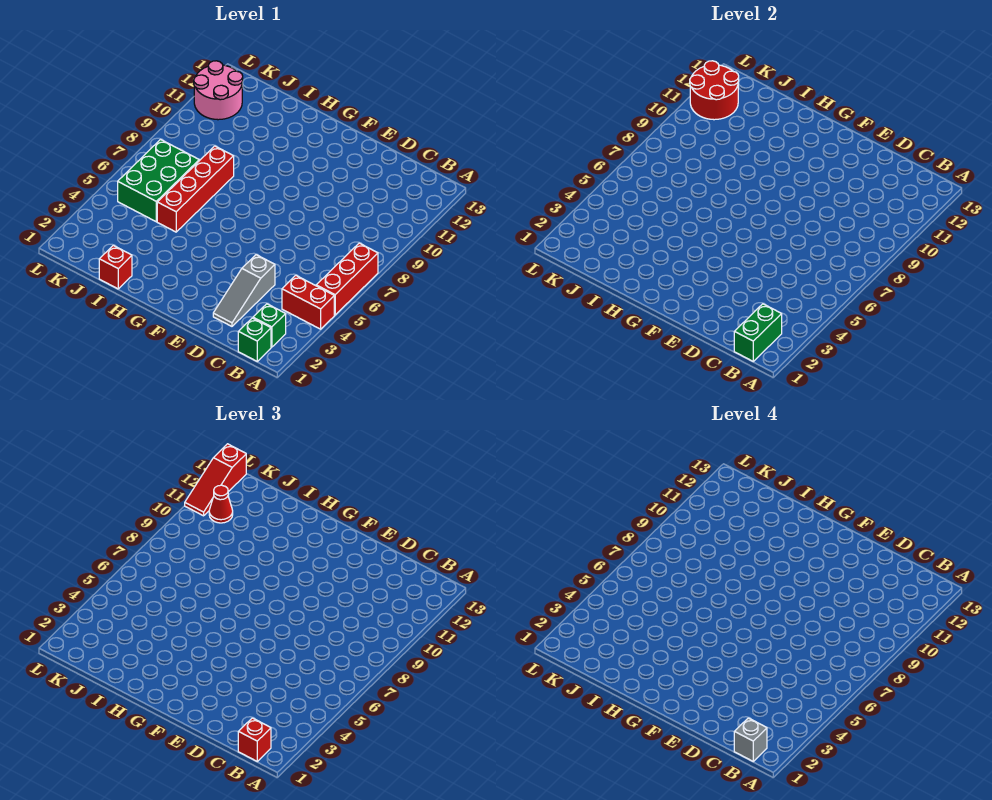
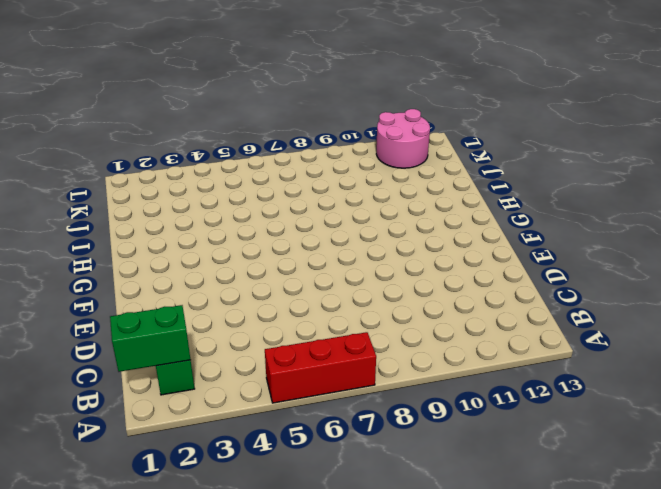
none -> red brick A4:B4 level 1
none -> green brick B1 level 1
none -> grey slope D2:D4 level 1 top 4

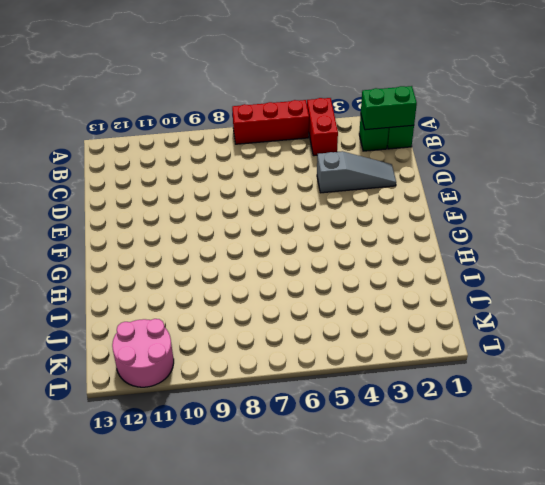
none -> red brick I1 level 1
none -> red brick I5:I8 level 1
none -> green brick J5:K7 level 1

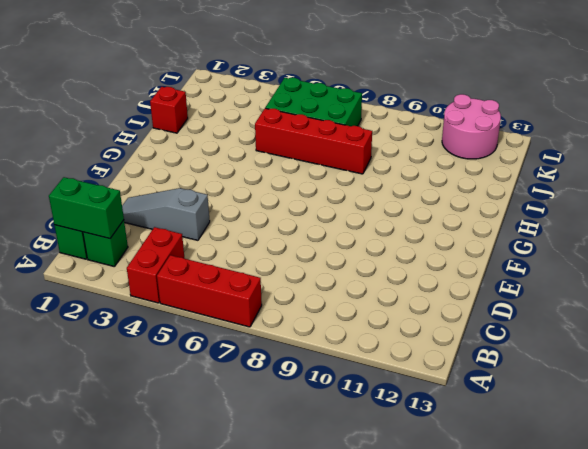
none -> red round brick K11:L12 level 2
none -> red brick B1 level 3
none -> red cone K11 level 3

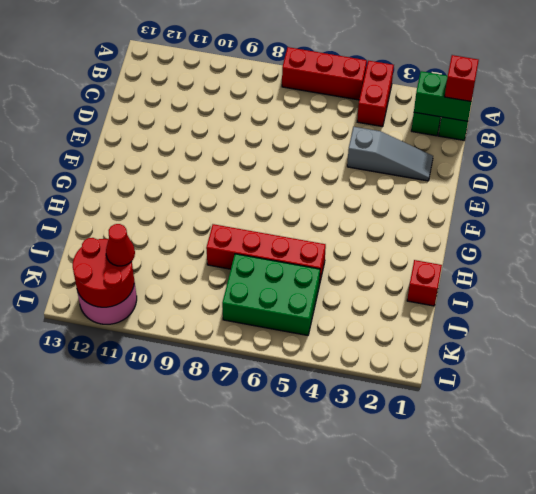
none -> red slope L11:L13 level 3 top 13
none -> grey brick B1 level 4

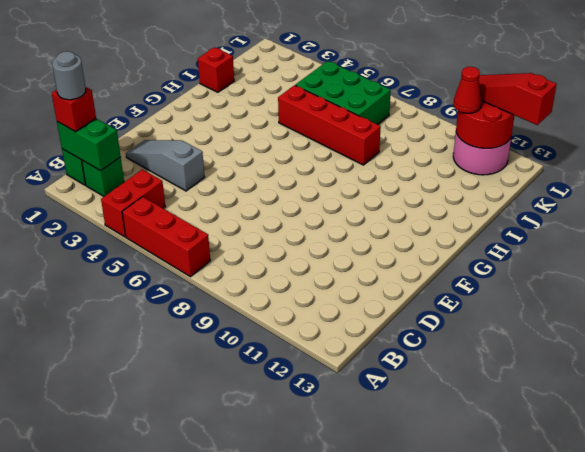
grey round brick B1 level 4 -> grey brick B1 level 4

